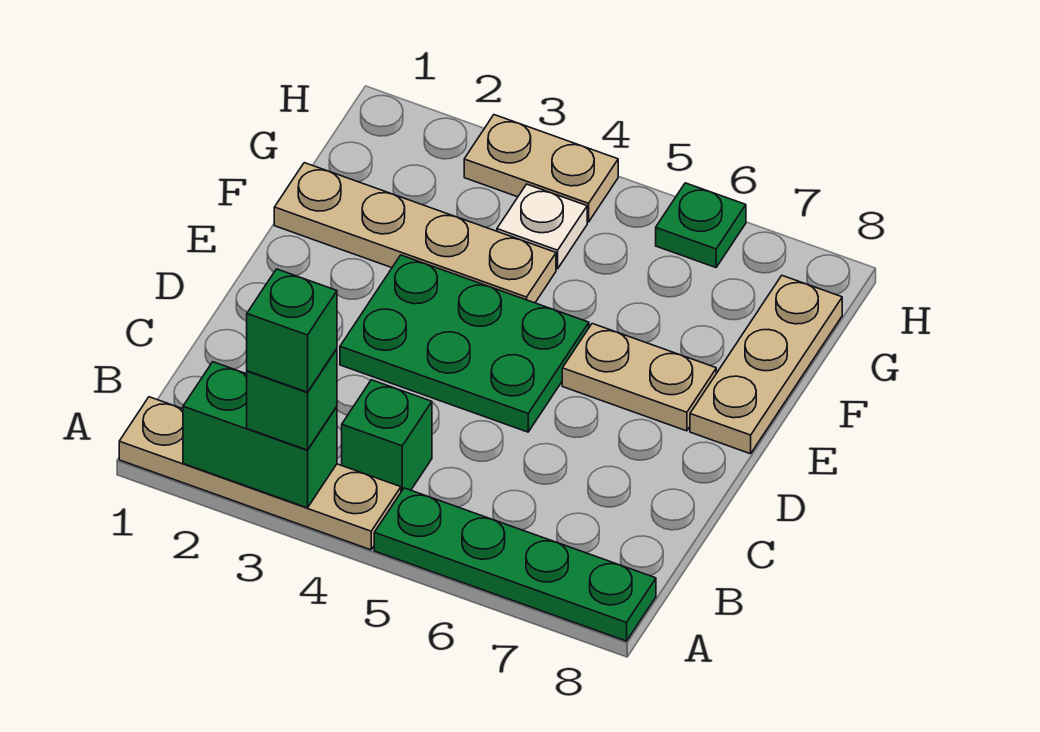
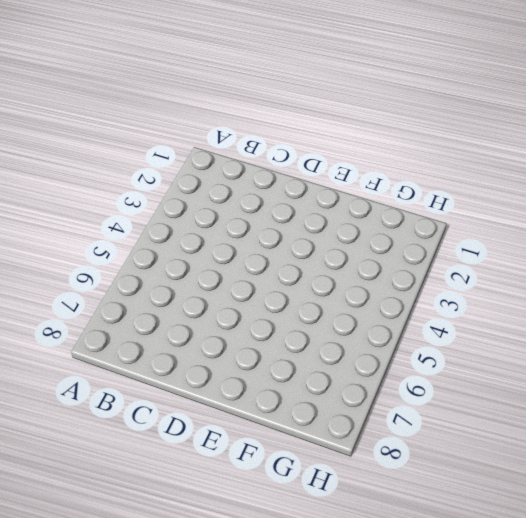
none -> tan plate A1:A4 level 1
none -> green plate A5:A8 level 1
none -> green brick B4 level 1

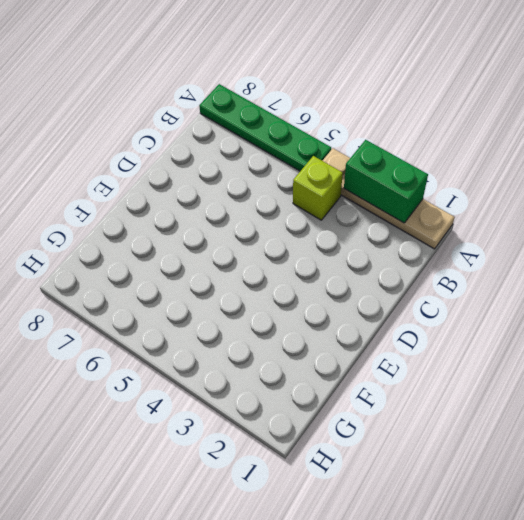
lime brick B4 level 1 -> green brick B4 level 1
none -> green plate D3:E5 level 1
none -> tan plate E6:E7 level 1
none -> tan plate E8:G8 level 1

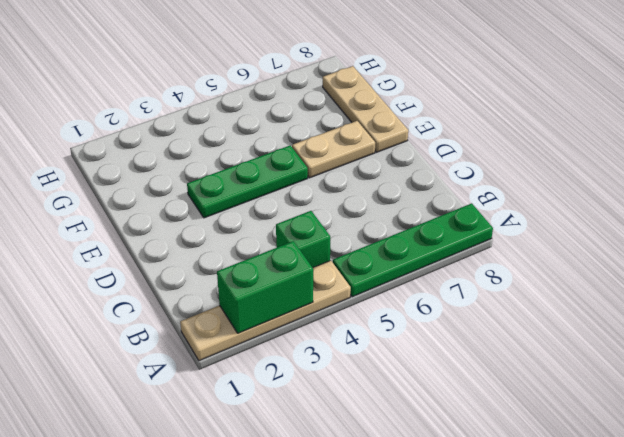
green plate E3:E5 level 1 -> green plate D3:E5 level 1
none -> tan plate F1:F4 level 1
none -> white plate G4 level 1
none -> tan plate H3:H4 level 1

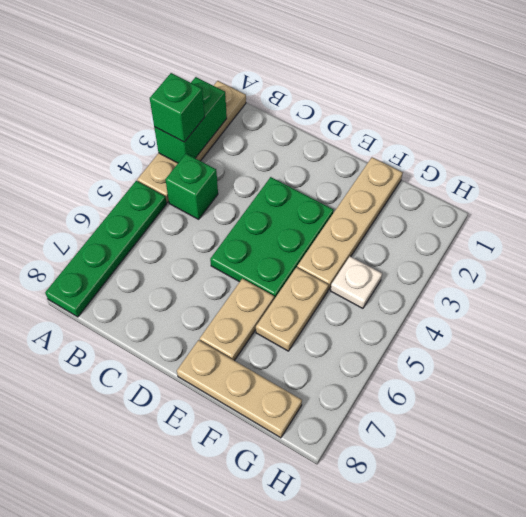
tan plate F5:F6 level 1 -> tan plate H3:H4 level 1
none -> green plate H6 level 1
none -> green brick A3 level 4

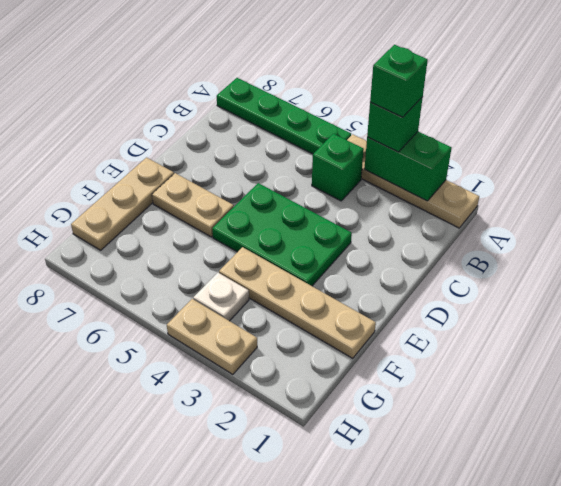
none -> green plate H6 level 1

